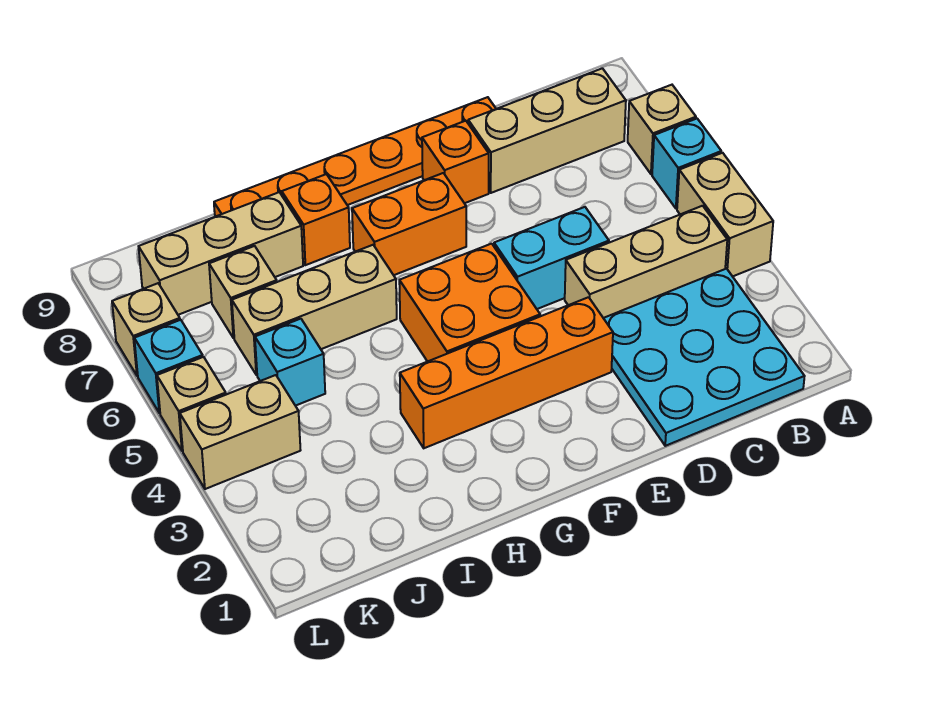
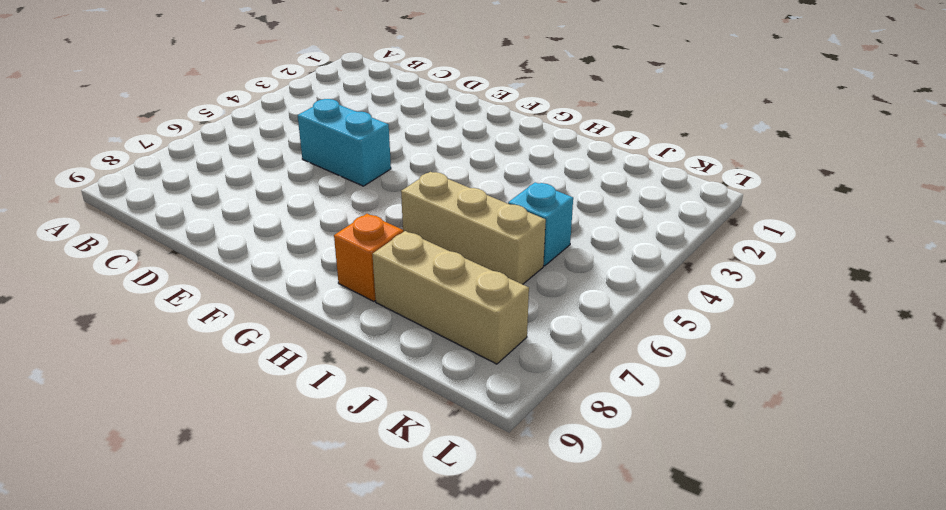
none -> tan brick A4:A5 level 1
none -> cyan brick A6 level 1
none -> tan brick A7 level 1

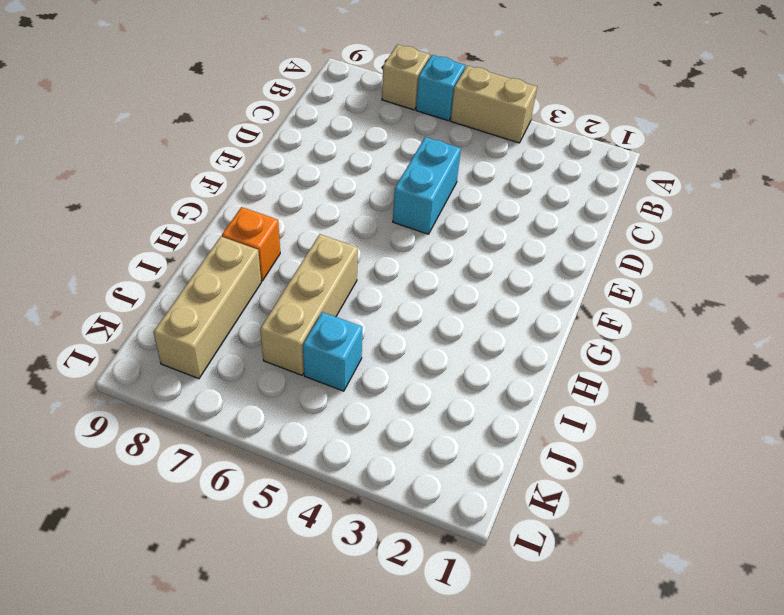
none -> cyan plate B1:D3 level 1
none -> tan brick B4:D4 level 1
none -> tan brick B8:D8 level 1

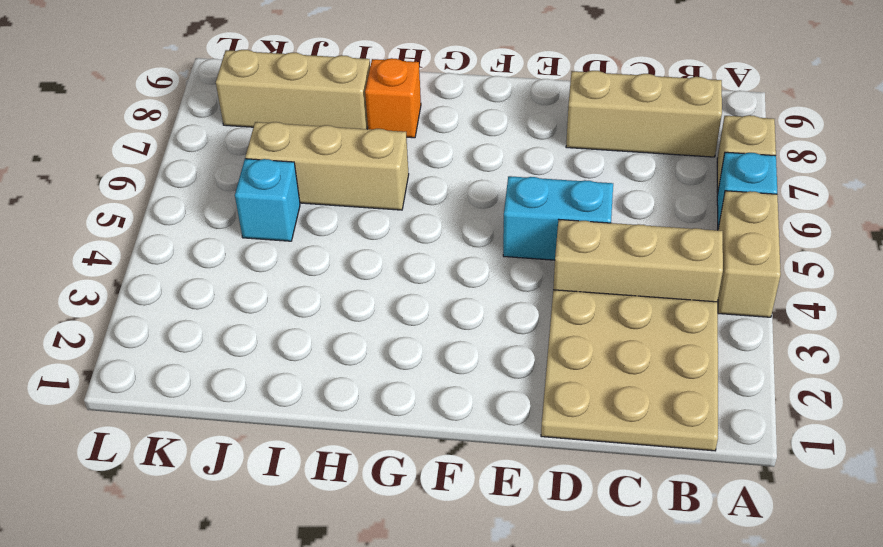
tan plate B1:D3 level 1 -> cyan plate B1:D3 level 1
none -> orange plate D9:I9 level 1
none -> orange brick E3:H3 level 1
none -> orange brick E8 level 1

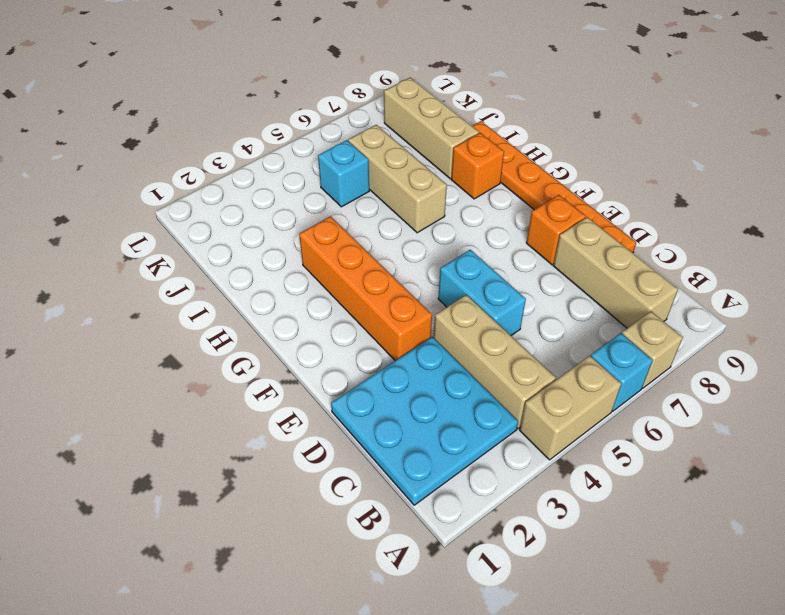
none -> orange brick F4:G5 level 1
none -> orange brick F7:G7 level 1
none -> tan brick J7 level 1

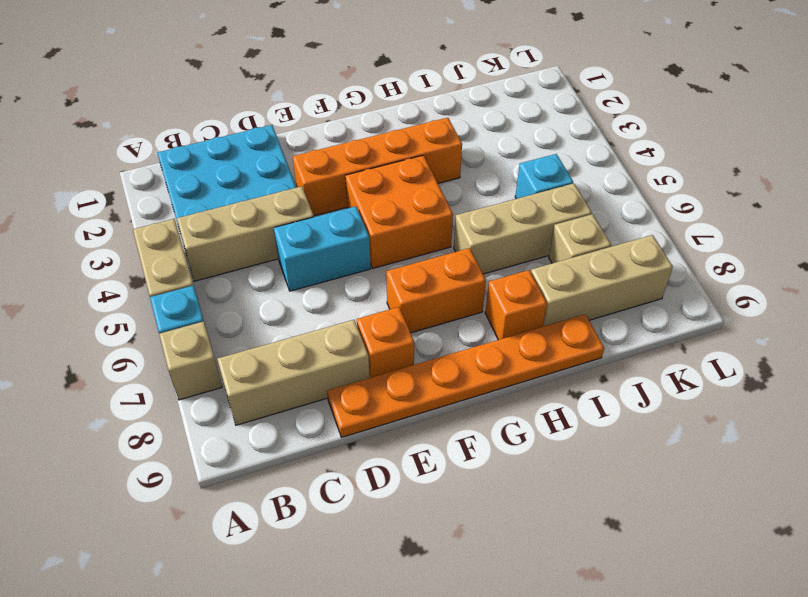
none -> tan brick K4:L4 level 1
none -> tan brick L5 level 1
none -> cyan brick L6 level 1

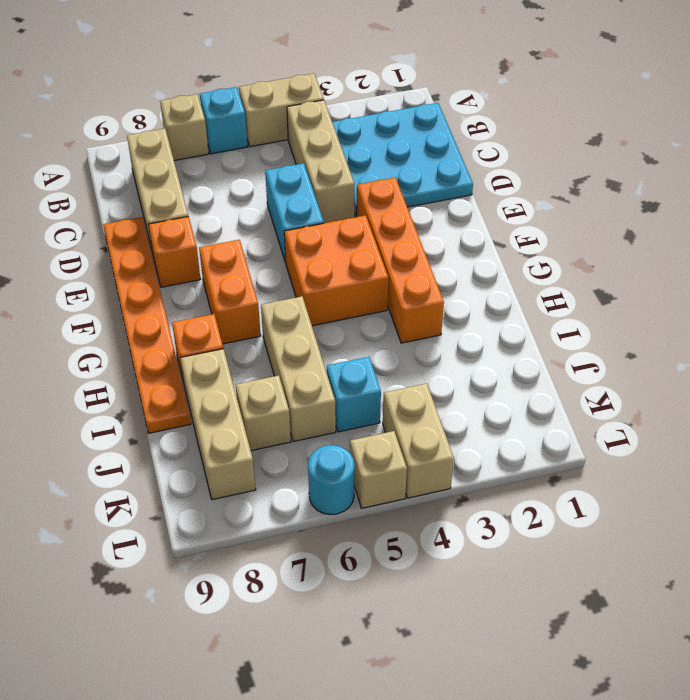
cyan round brick L6 level 1 -> cyan brick L6 level 1
none -> tan brick L7 level 1

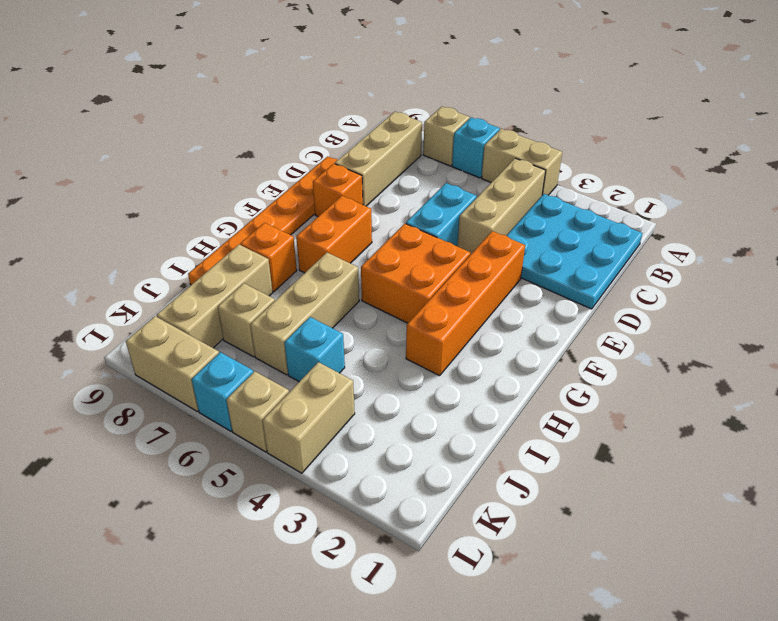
tan brick L7:L8 level 1 -> tan brick L7 level 1

